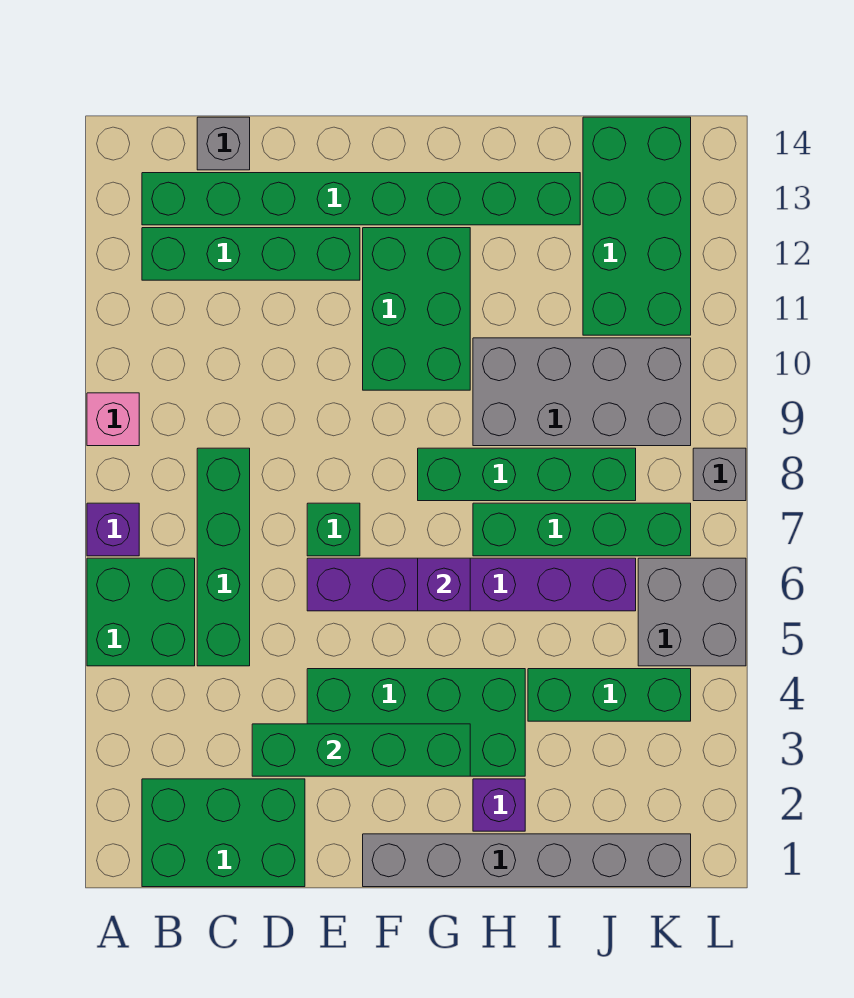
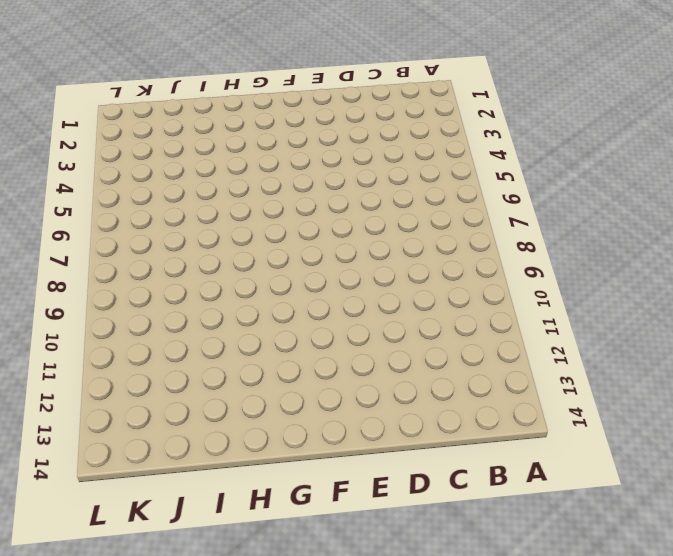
none -> green brick A5:B6 level 1
none -> purple brick A7 level 1
none -> pink brick A9 level 1

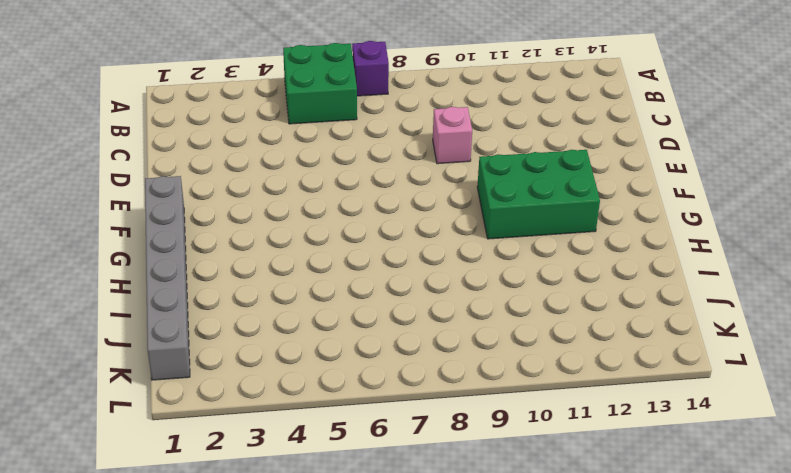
pink brick D9 level 1 -> pink brick A9 level 1
none -> green brick B1:D2 level 1
none -> green brick B12:E12 level 1
none -> green brick B13:I13 level 1

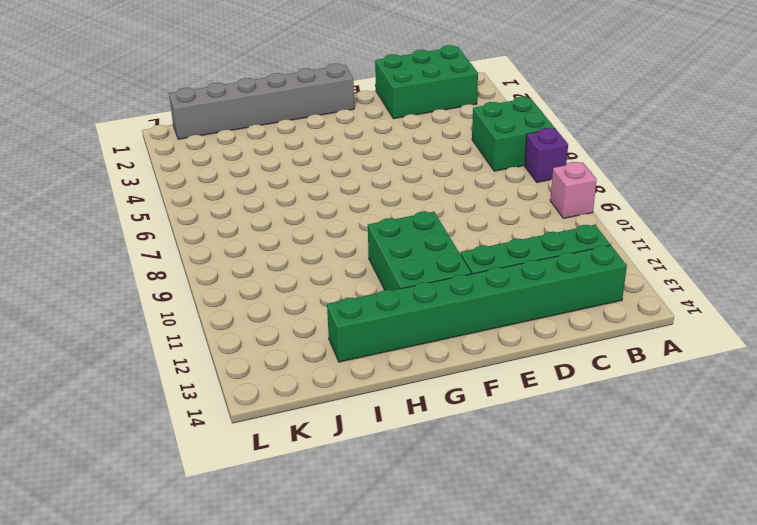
none -> green brick C5:C8 level 1
none -> grey brick C14 level 1
none -> green brick E3:H4 level 1

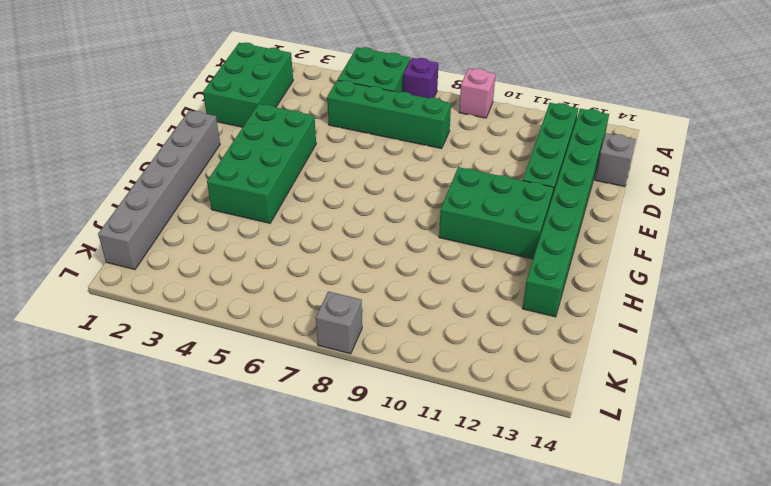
none -> purple brick E6:J6 level 1
none -> green brick E7 level 1
none -> green brick G8:J8 level 1

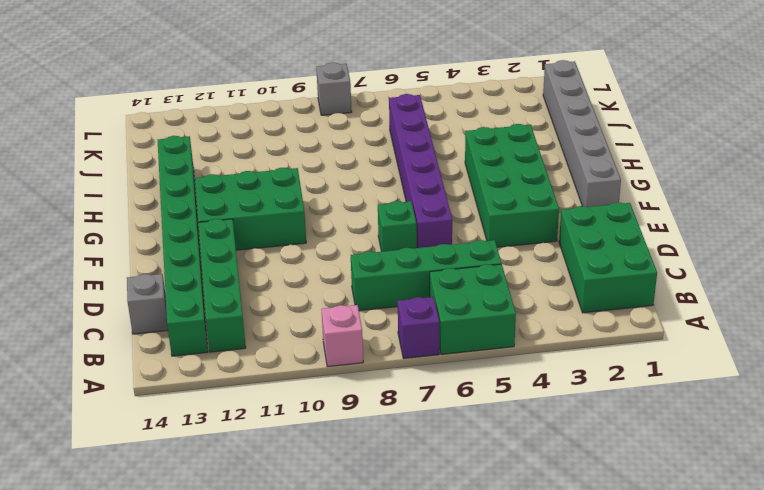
none -> green brick G8:J8 level 1
none -> purple brick H2 level 1
none -> green brick H7:K7 level 1

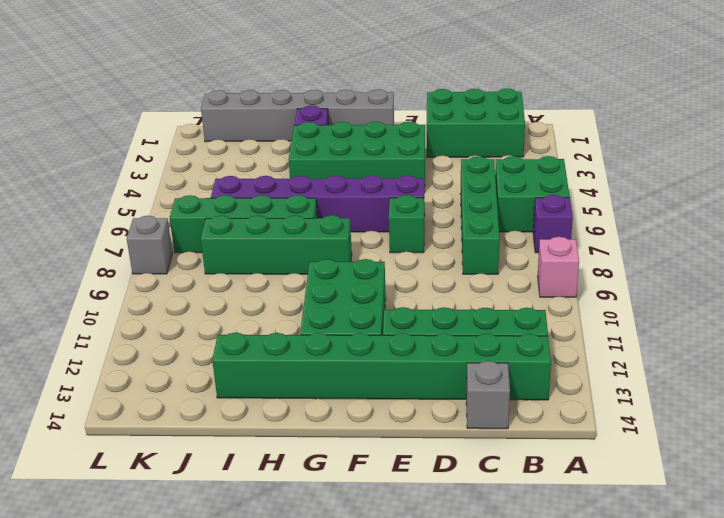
none -> grey brick H9:K10 level 1
none -> green brick I4:K4 level 1
none -> green brick J11:K14 level 1

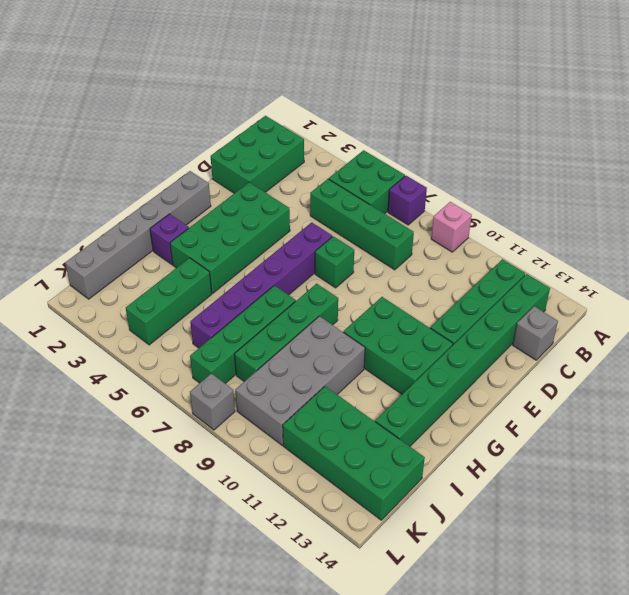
none -> grey brick K5:L6 level 1
none -> green brick D3:G3 level 2
none -> purple brick G6 level 2

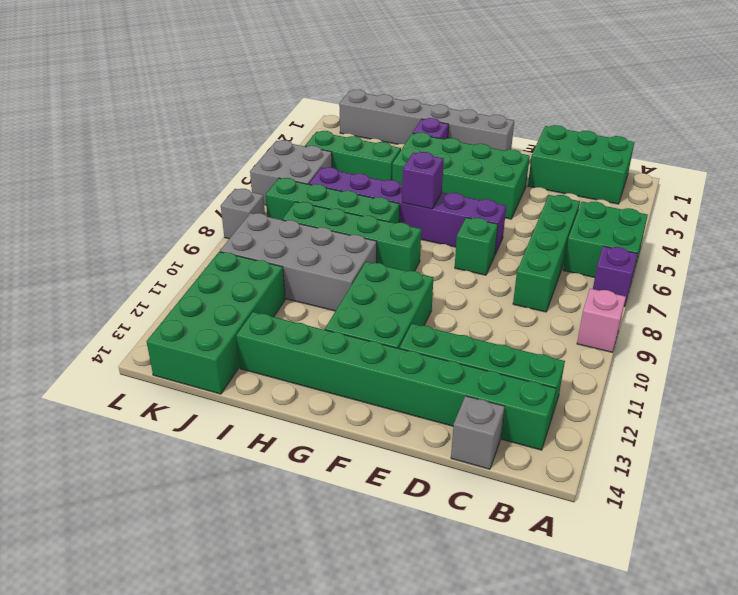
none -> green brick D3:G3 level 2

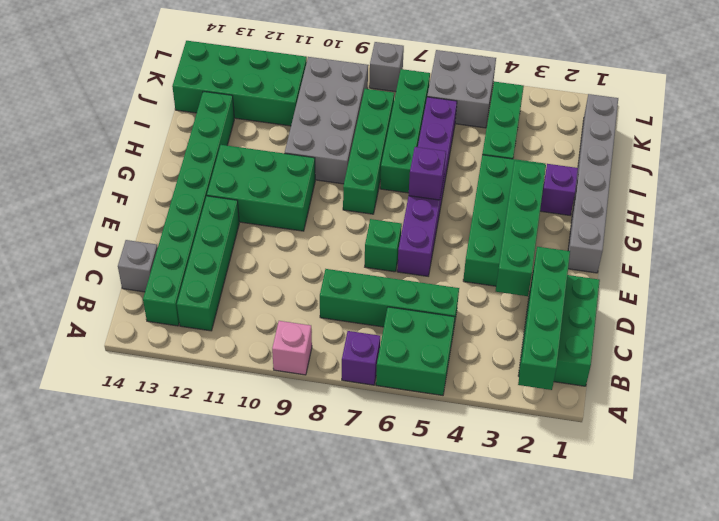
green brick A2:D2 level 2 -> none

